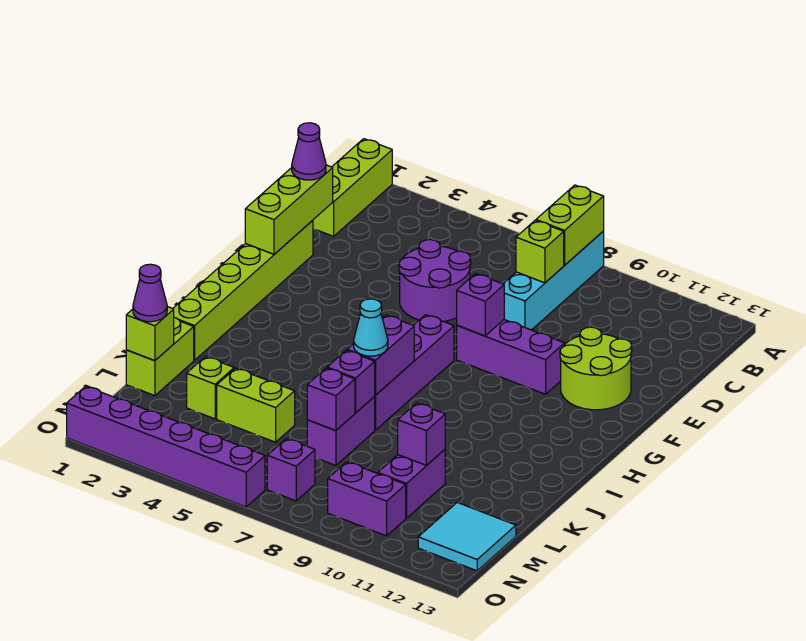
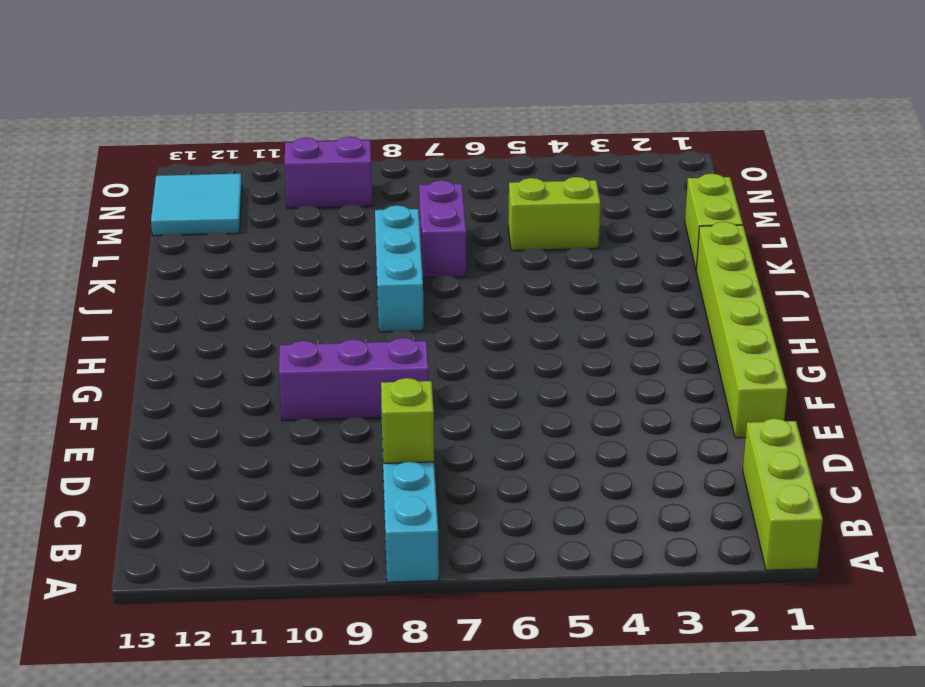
cyan brick I8:K8 level 1 -> none
none -> purple round brick D5:E6 level 1
none -> lime round brick E11:F12 level 1
none -> purple brick G7:J7 level 1

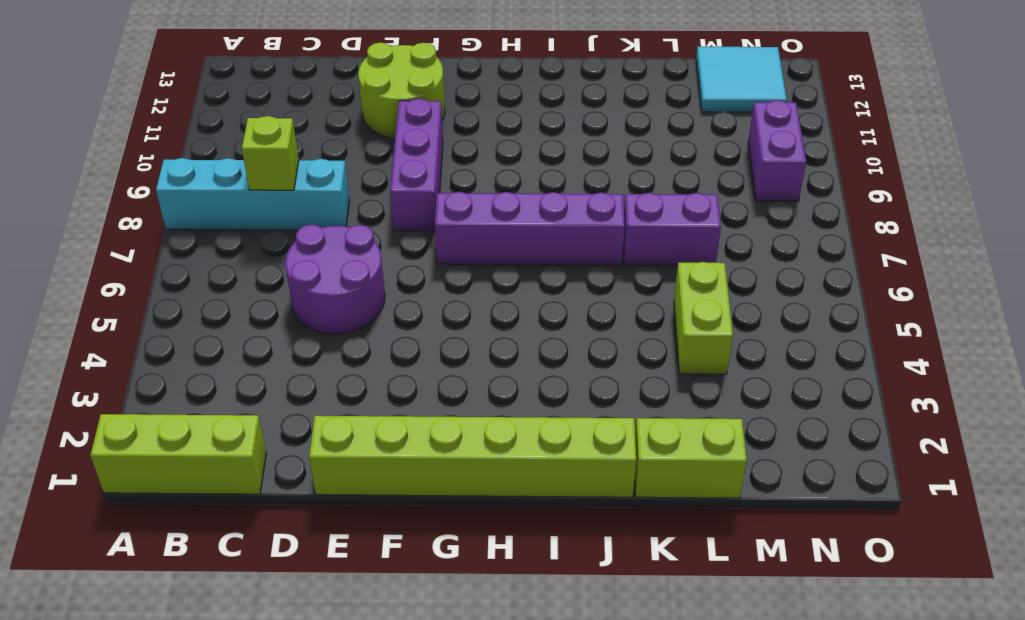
none -> lime brick L3 level 1
none -> purple brick L10:M10 level 1
none -> purple brick N7 level 1

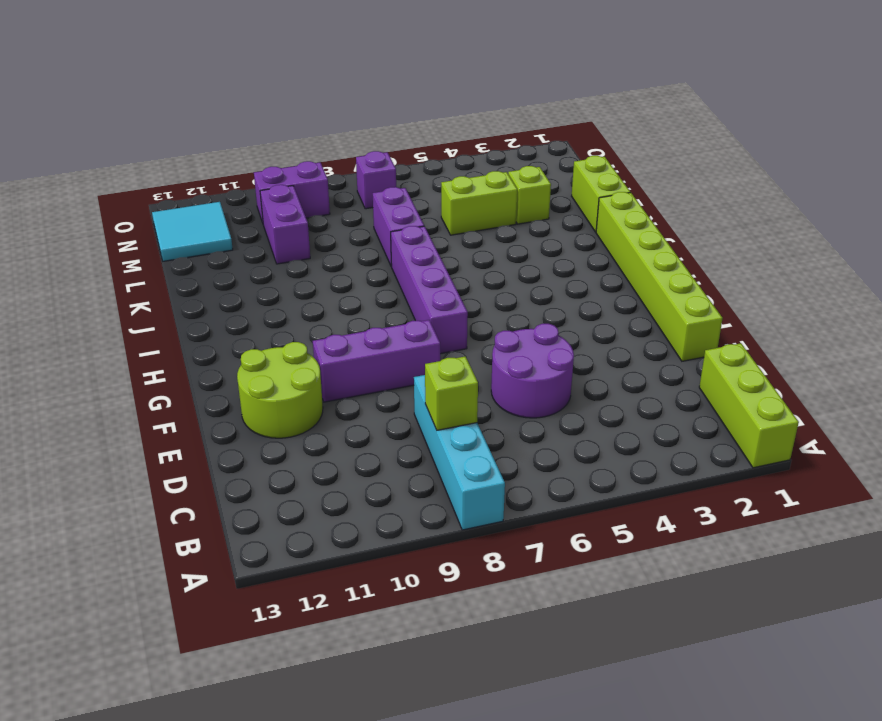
none -> purple brick O1:O6 level 1
none -> lime brick A8:B8 level 2
none -> lime brick D1:F1 level 2

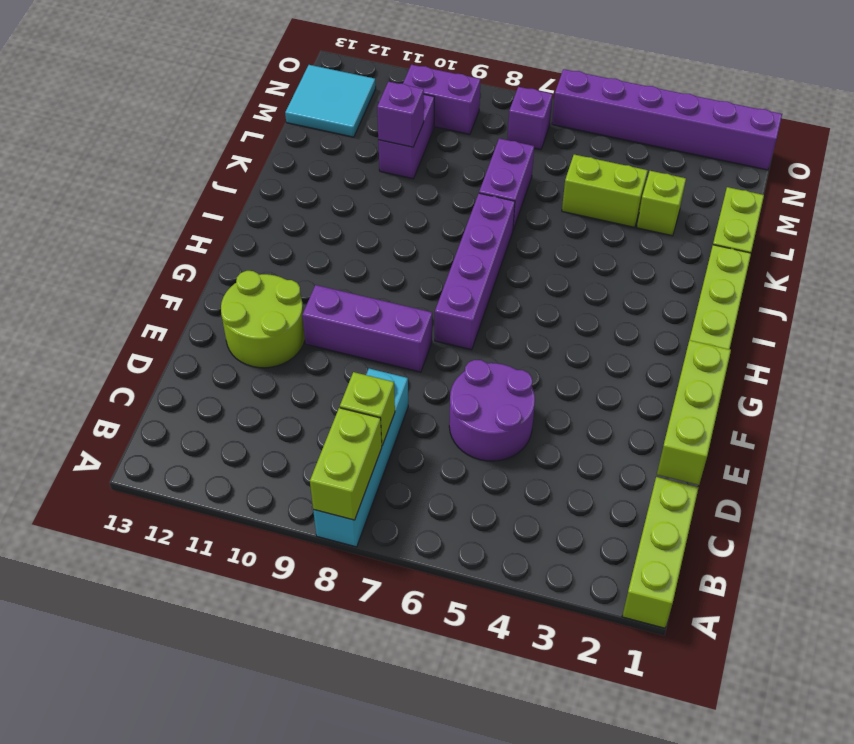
none -> purple brick F8 level 2
none -> purple brick I7:J7 level 2
none -> purple brick K7 level 2

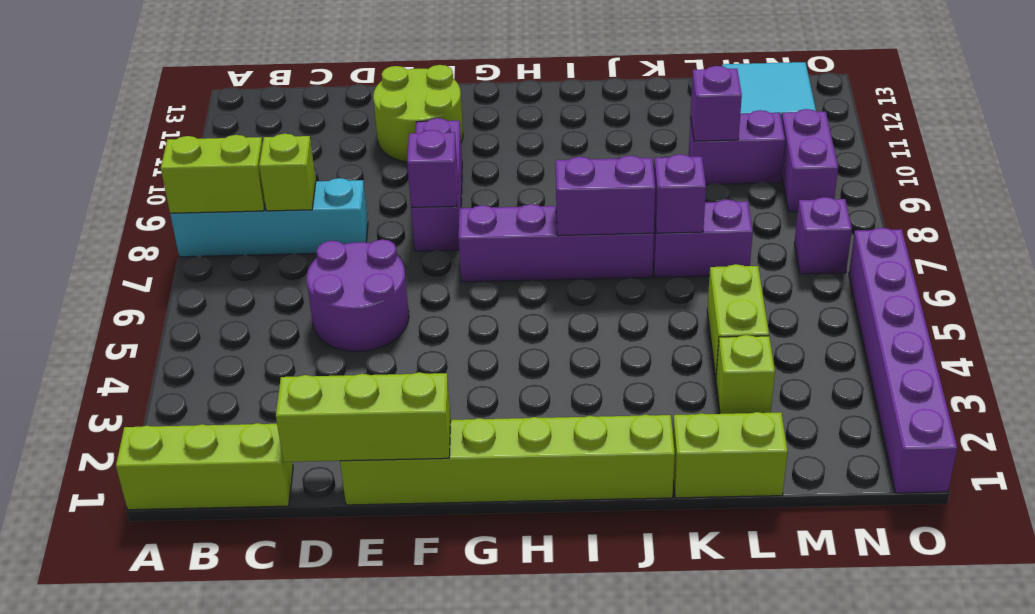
none -> lime brick L1 level 2
none -> purple brick L7 level 2
none -> purple cone D1 level 3

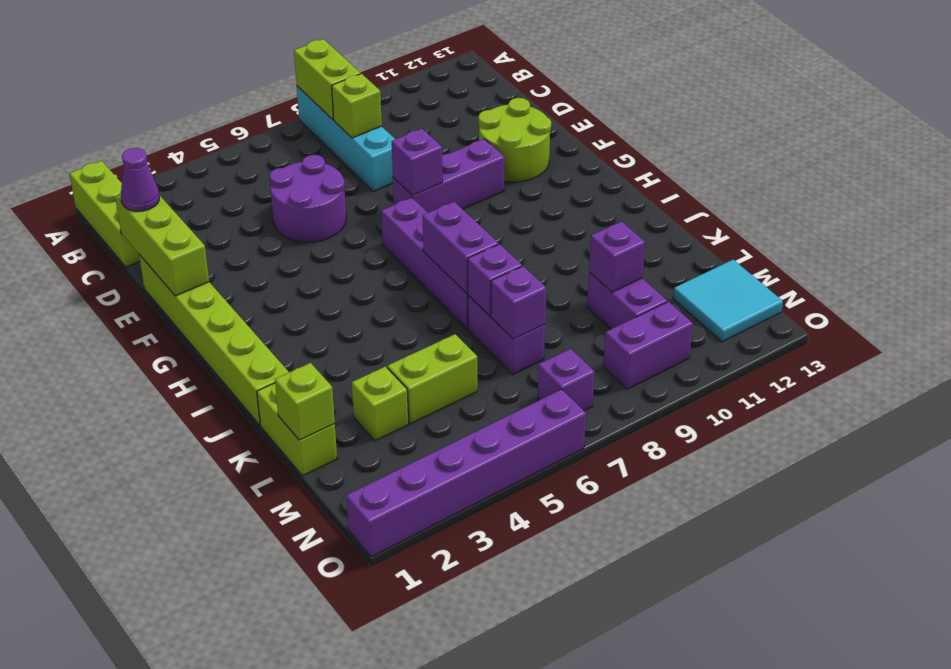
none -> cyan cone J7 level 3
none -> purple cone L1 level 3

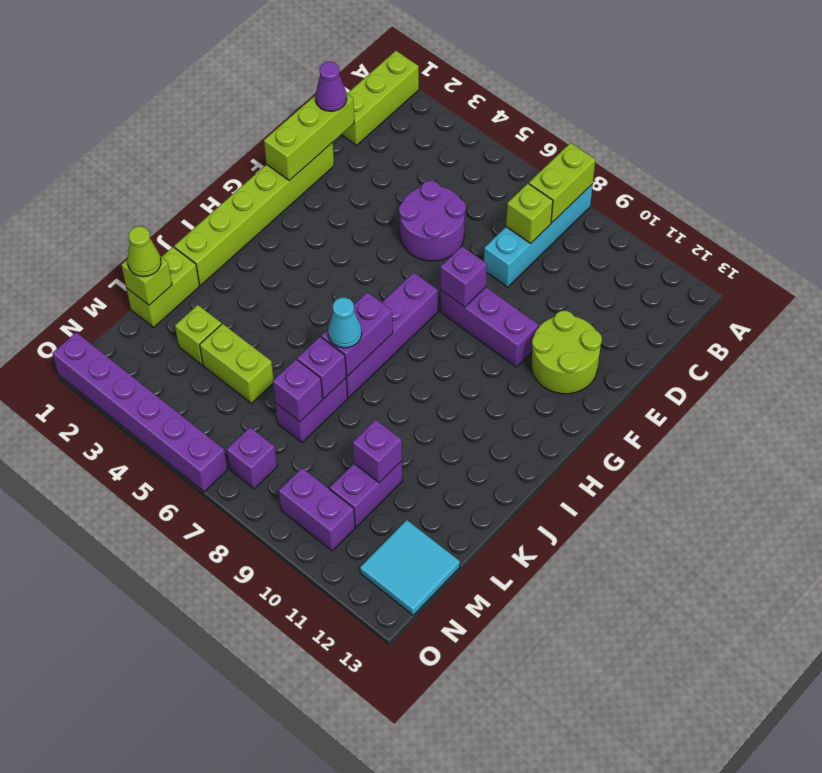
lime cone L1 level 3 -> purple cone L1 level 3

